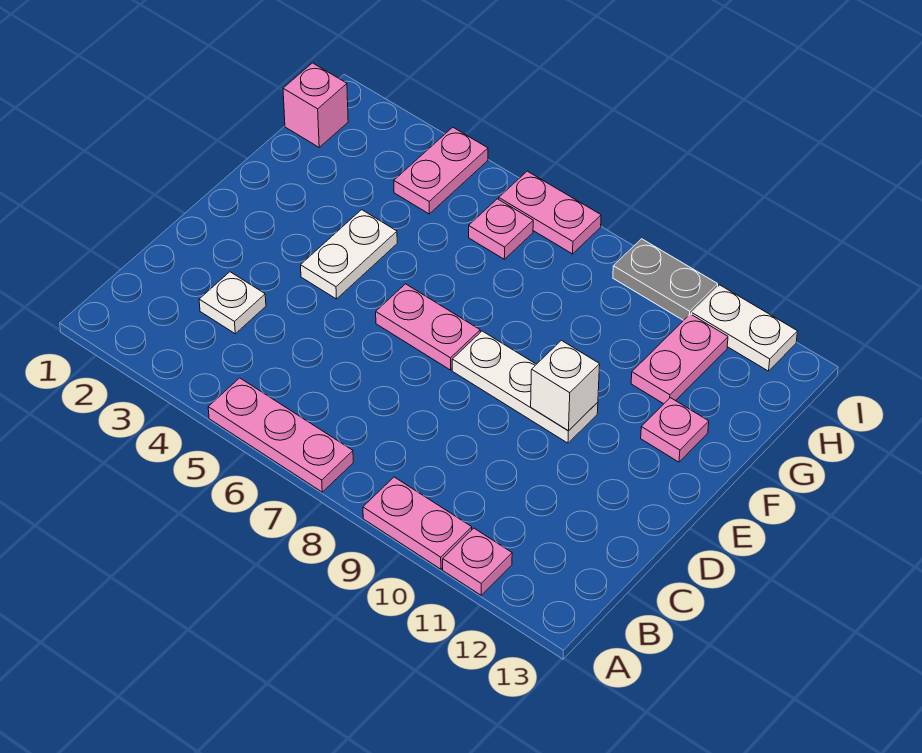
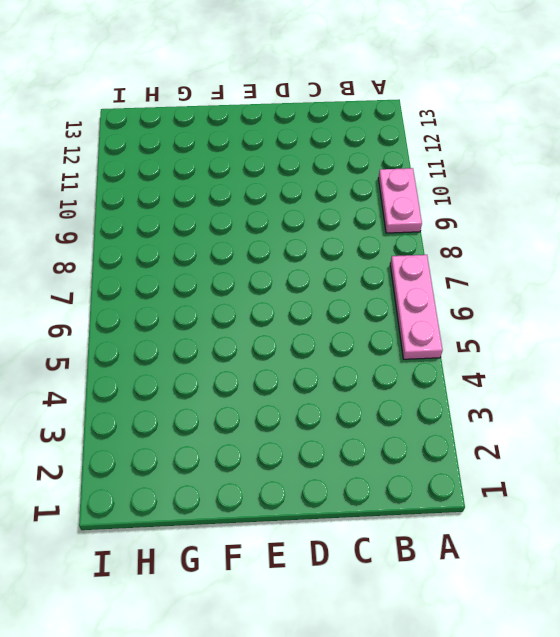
none -> pink plate A11 level 1
none -> white plate C3 level 1
none -> white plate E4:F4 level 1

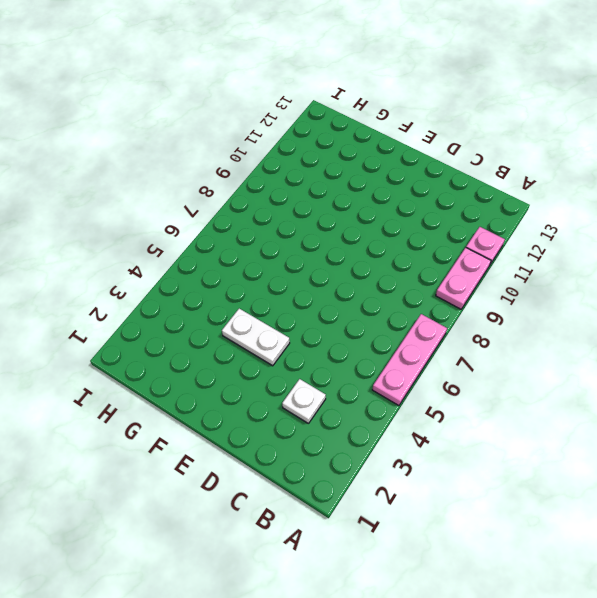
none -> pink plate E6:E7 level 1
none -> white plate E8:E10 level 1
none -> pink plate F12 level 1

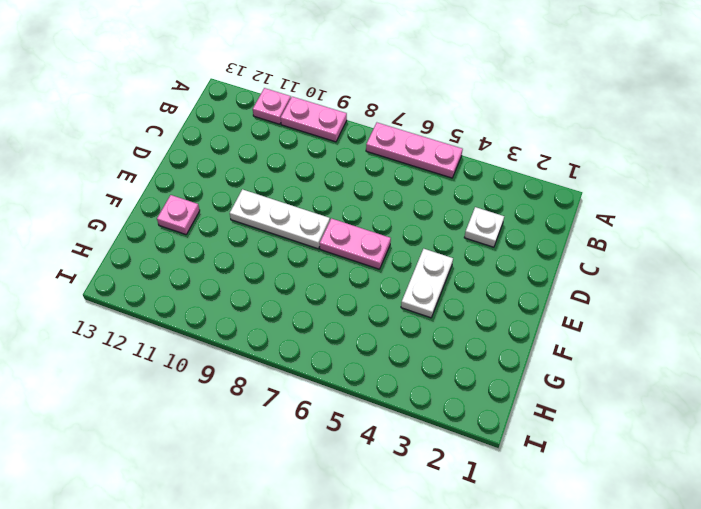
none -> pink plate G11:H11 level 1
none -> pink brick H1 level 1
none -> pink plate H4:I4 level 1

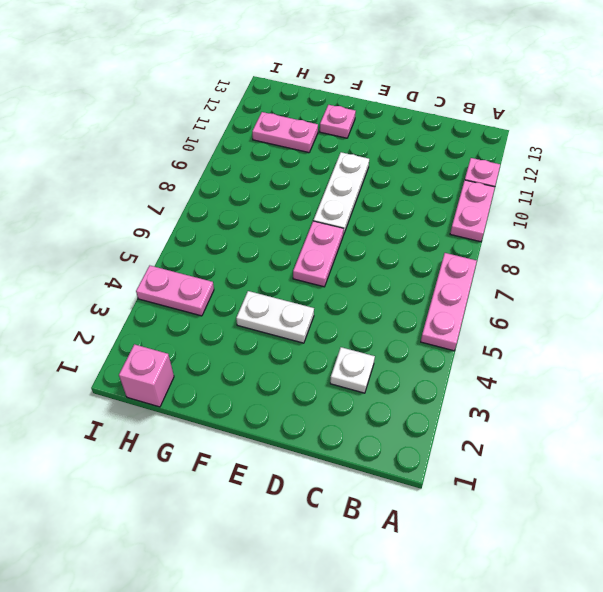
none -> pink plate H6 level 1
none -> pink plate I6:I7 level 1
none -> grey plate I9:I10 level 1

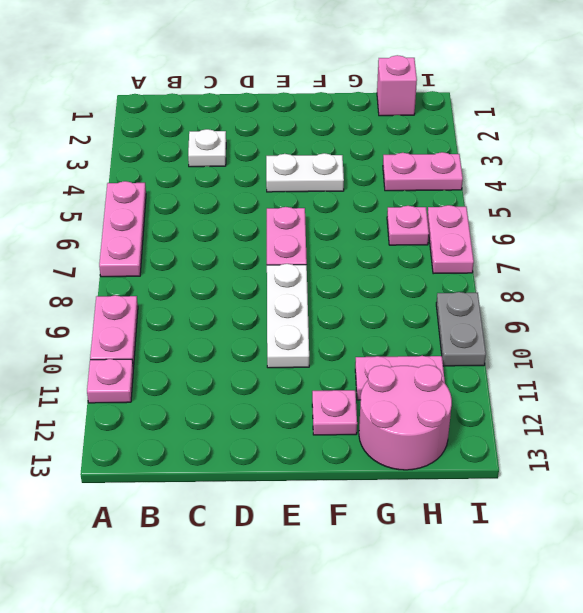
pink round brick G12:H13 level 1 -> none
none -> white plate I11:I12 level 1
none -> white brick E10 level 2

